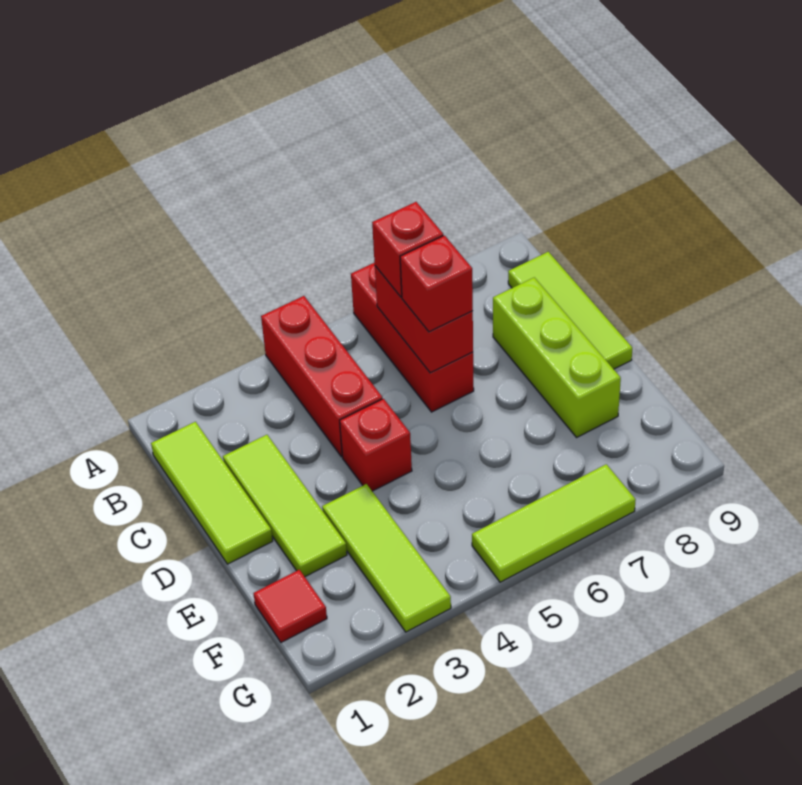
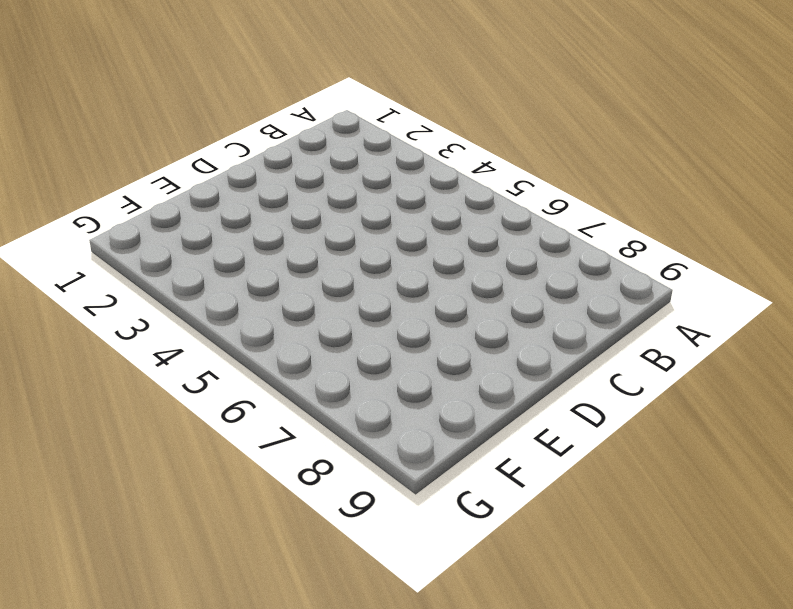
none -> red brick A4:C4 level 1
none -> red brick A6:C6 level 1
none -> lime tile B1:D1 level 1

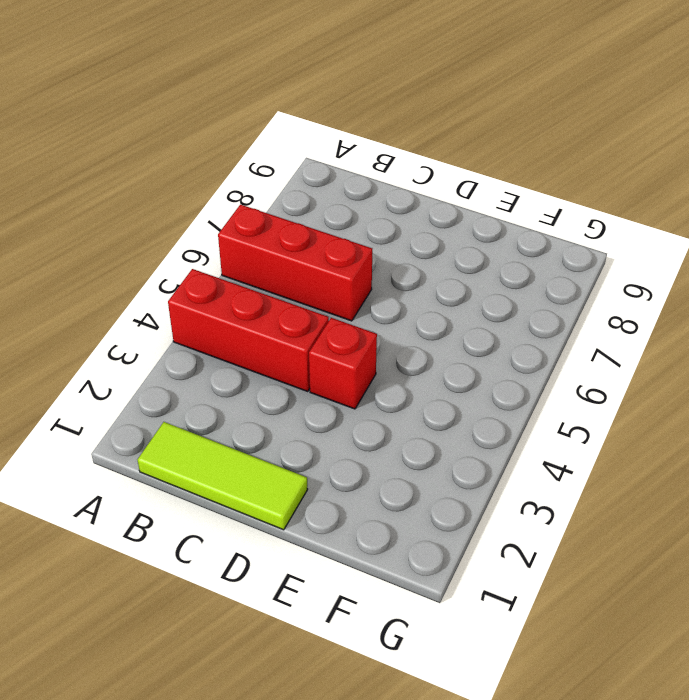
none -> lime tile B9:D9 level 1
none -> lime tile C2:E2 level 1
none -> lime brick C8:E8 level 1

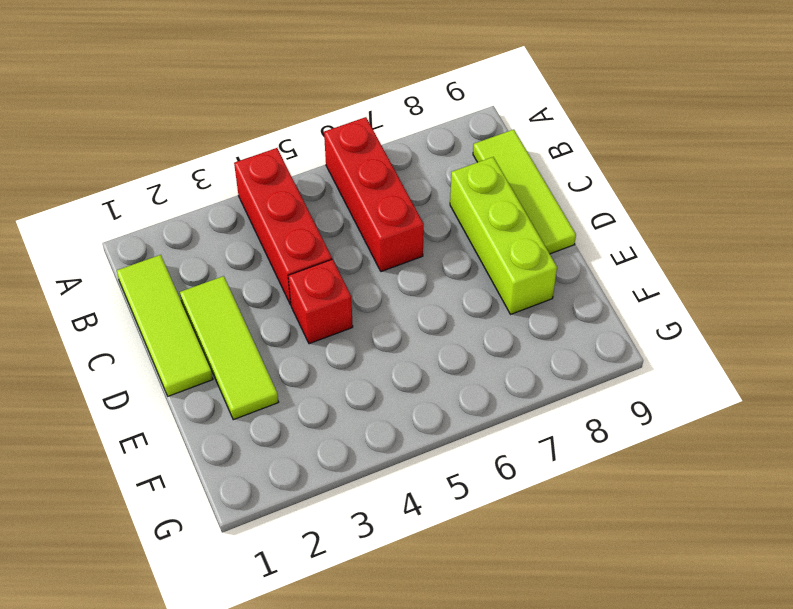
none -> lime tile E3:G3 level 1
none -> red tile F1 level 1
none -> lime tile G5:G7 level 1

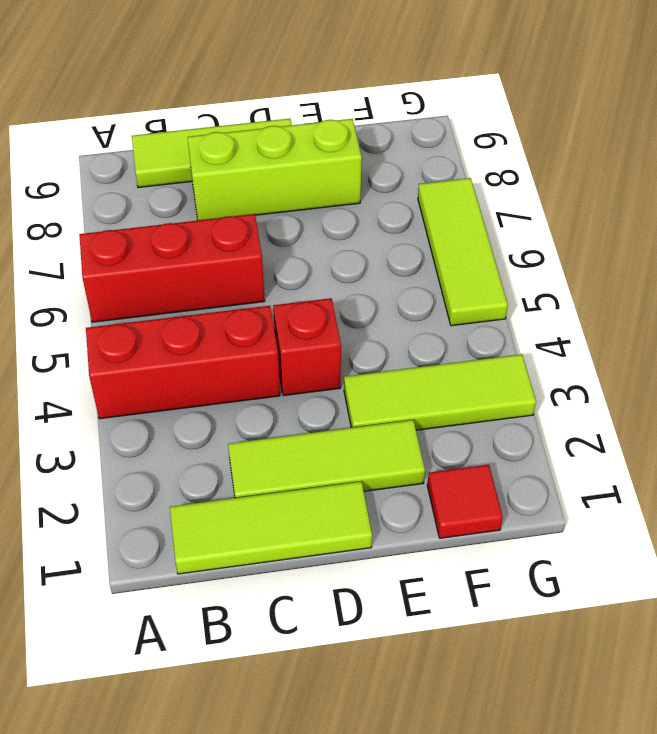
none -> red brick B6:C6 level 2
none -> red brick B6 level 3
none -> red brick C6 level 3

